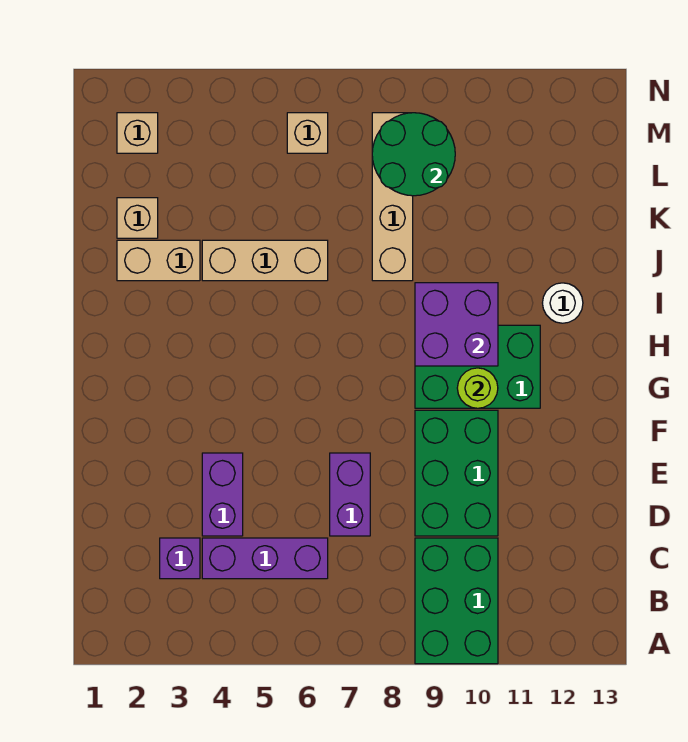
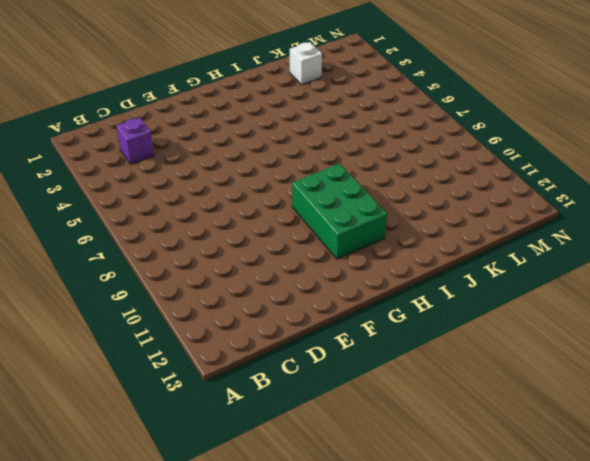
white brick K2 level 1 -> tan brick K2 level 1
none -> green brick A9:C10 level 1
none -> purple brick C4:C6 level 1
none -> purple brick D4:E4 level 1

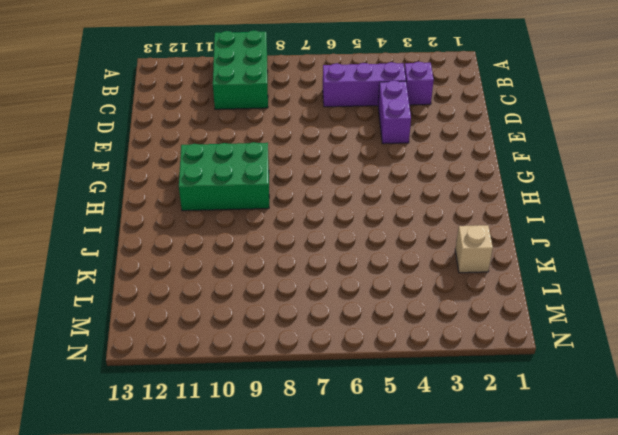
none -> purple brick D7:E7 level 1
none -> green brick D9:F10 level 1
none -> white round brick I12 level 1

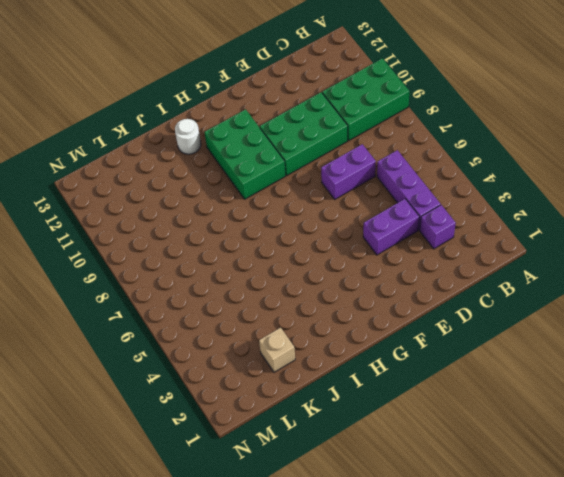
none -> tan brick J2:J3 level 1
none -> tan brick J4:J6 level 1
none -> tan brick J8:M8 level 1

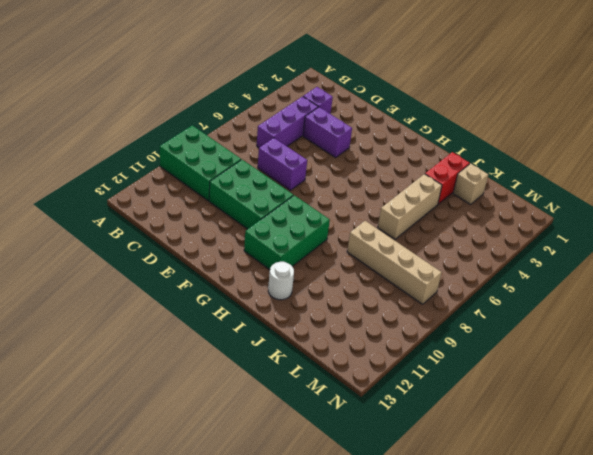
red brick J2:J3 level 1 -> tan brick J2:J3 level 1
none -> tan brick M2 level 1
none -> tan brick M6 level 1
none -> lime round brick G10 level 2

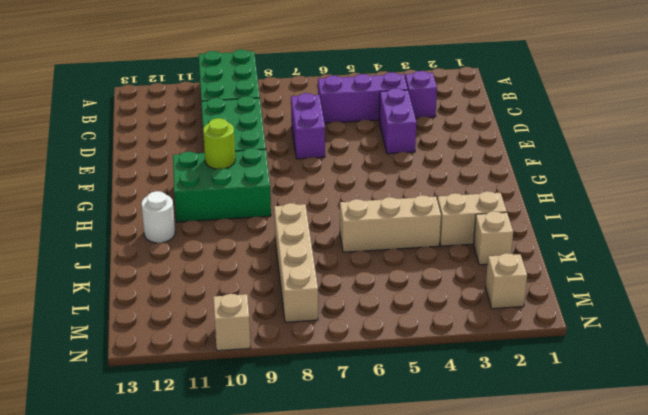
tan brick N10 level 1 -> tan brick M6 level 1
none -> purple brick H9:I10 level 2
none -> green round brick L8:M9 level 2

